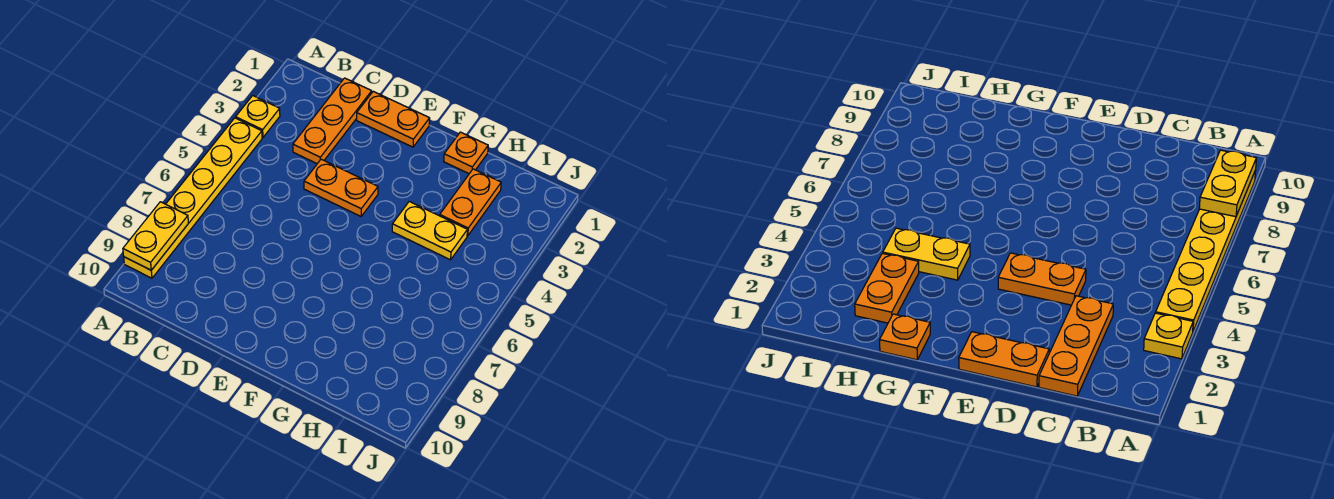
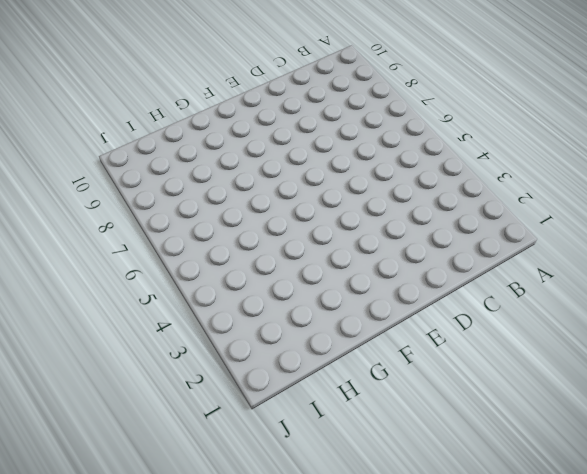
none -> yellow plate A3 level 1
none -> yellow plate A4:A9 level 1

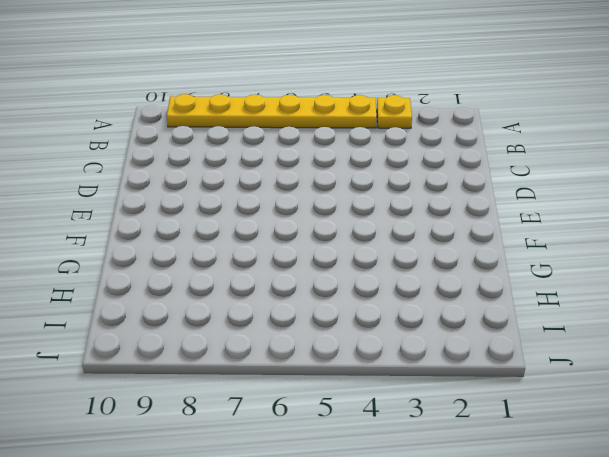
none -> orange plate C1:C3 level 1
none -> orange plate D1:E1 level 1

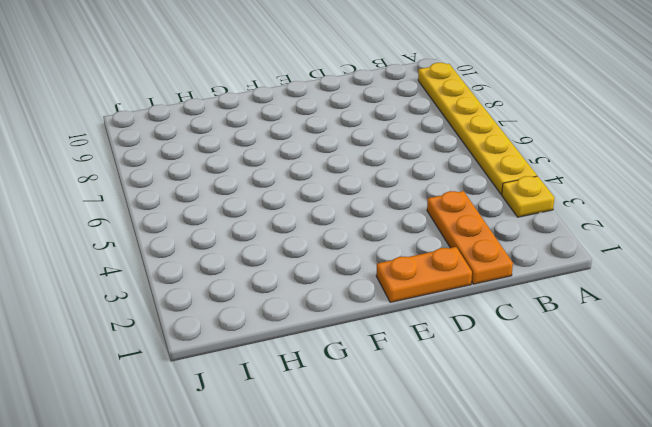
none -> orange plate D4:E4 level 1
none -> orange plate G1 level 1

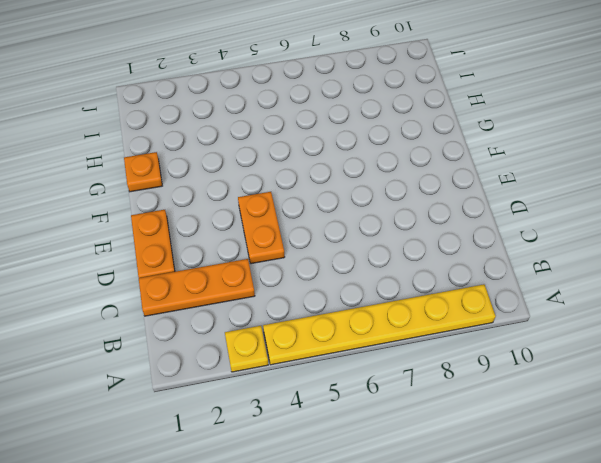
none -> yellow plate G4:H4 level 1
none -> orange plate H2:H3 level 1

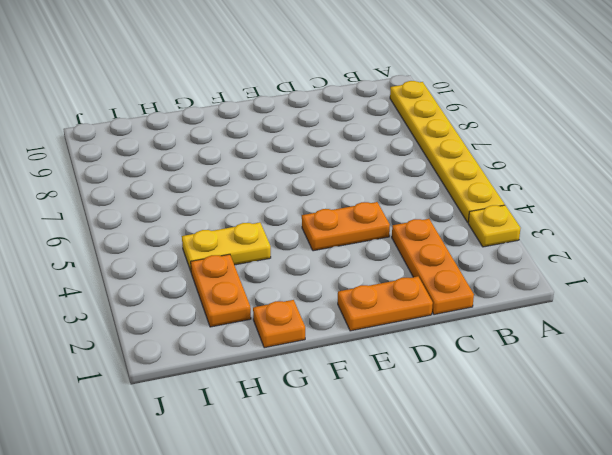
none -> yellow plate A8:A9 level 2

